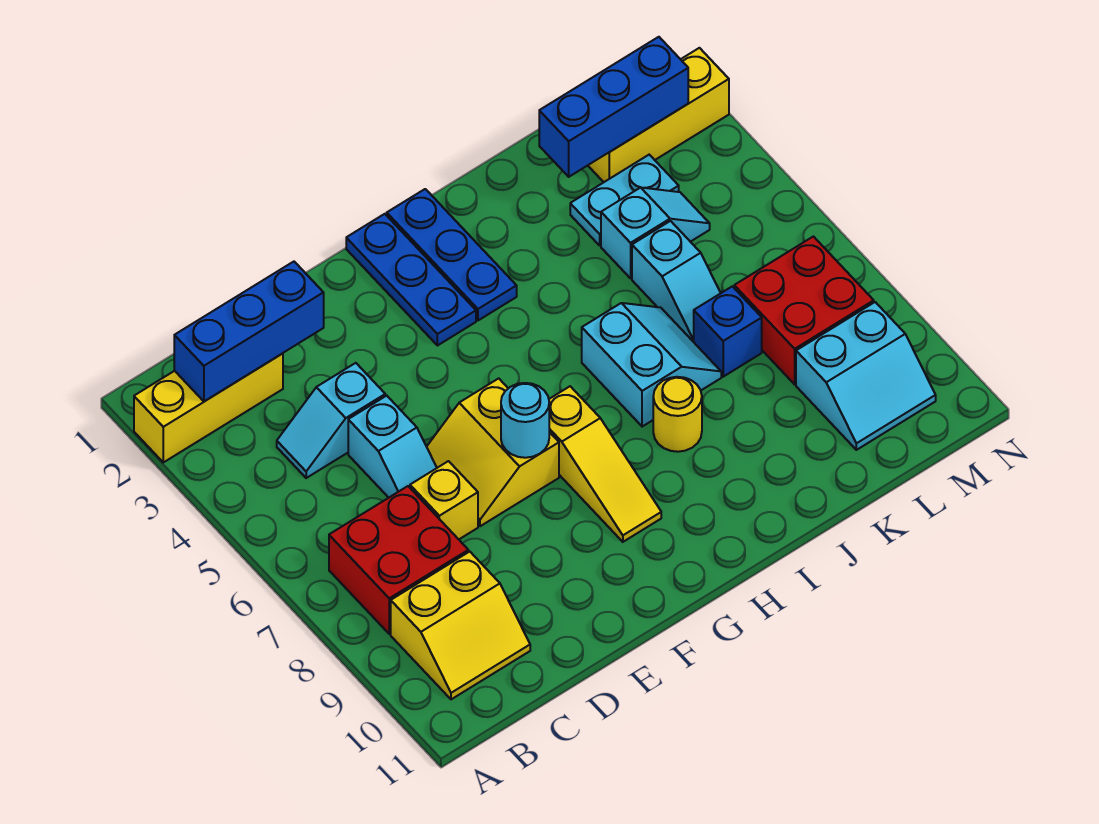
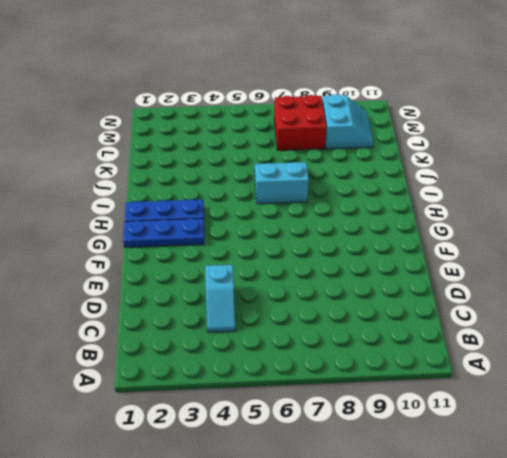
none -> yellow brick A2:C2 level 1
none -> red brick B7:C8 level 1
none -> yellow slope B9:C10 level 1 top 9

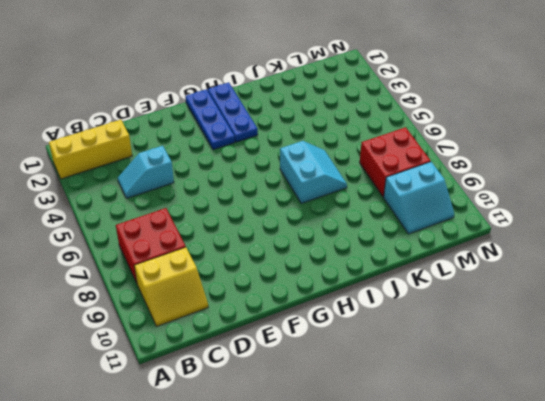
none -> cyan slope D5:D6 level 1 top 5
none -> yellow brick D7 level 1
none -> yellow slope E6:F7 level 1 top F

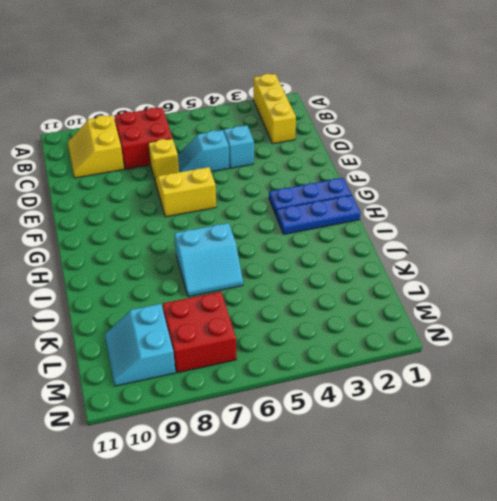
none -> yellow slope G7:G9 level 1 top 7
none -> yellow round brick I8 level 1
none -> cyan plate K3:L3 level 1

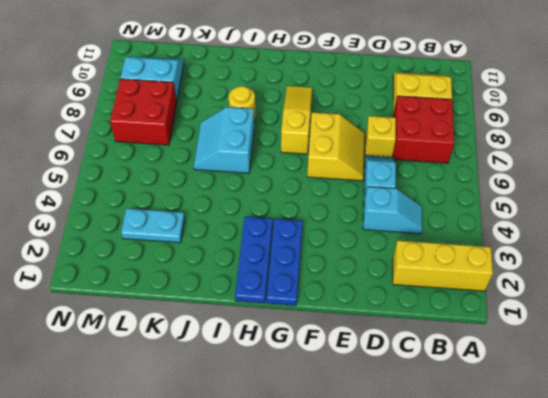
none -> cyan slope K4:L4 level 1 top K
none -> cyan slope K5:K6 level 1 top 5
none -> blue brick K7 level 1

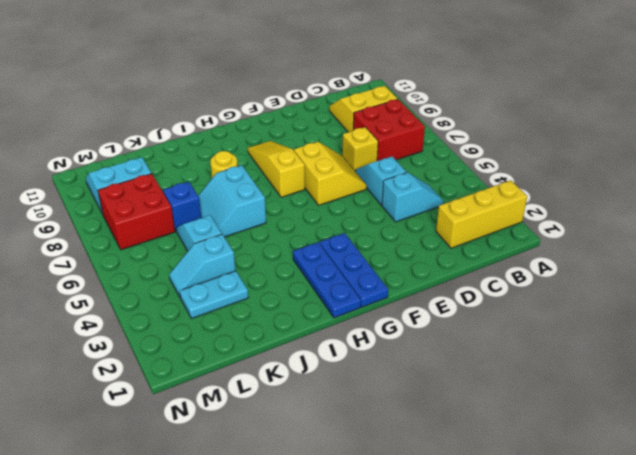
none -> yellow brick L2:N2 level 1
none -> blue brick B2:D2 level 2
none -> cyan round brick F7 level 2

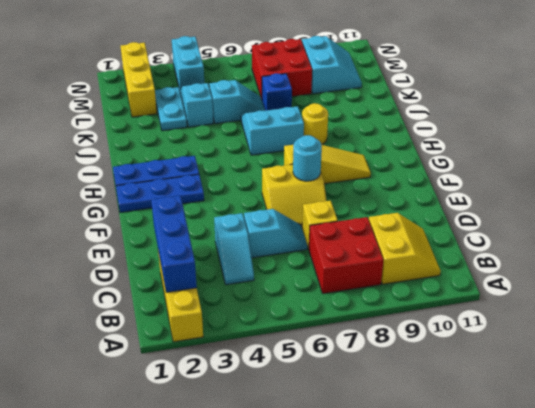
cyan brick M4:N4 level 1 -> none
none -> blue brick K2:M2 level 2

